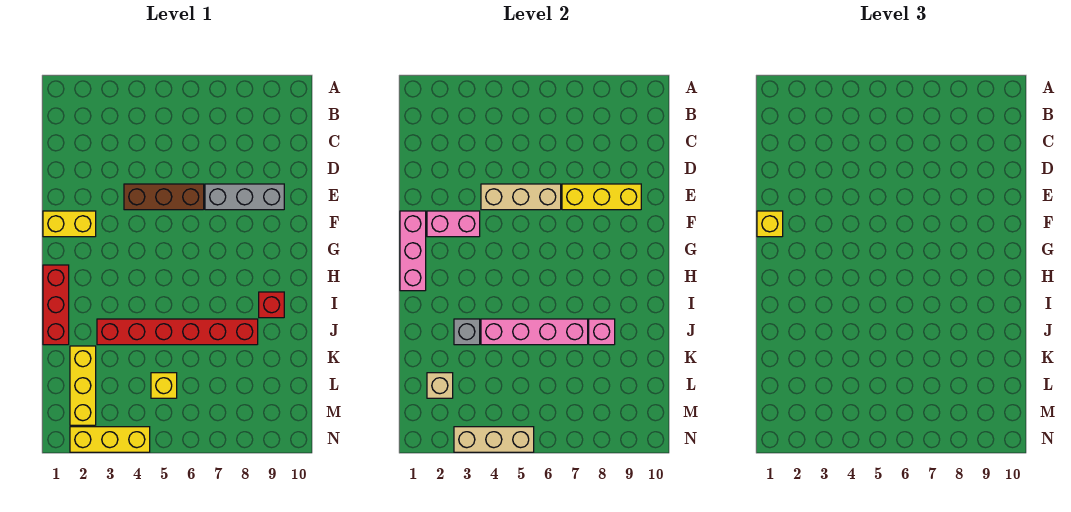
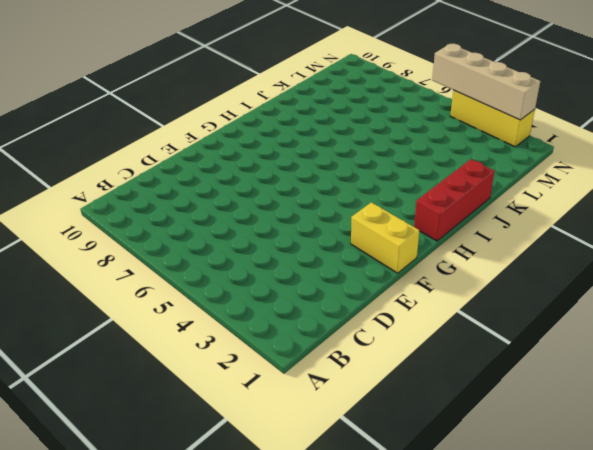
tan brick N2:N5 level 2 -> tan brick N3:N5 level 2
none -> brown brick E4:E6 level 1
none -> grey brick E7:E9 level 1
none -> red brick I9 level 1

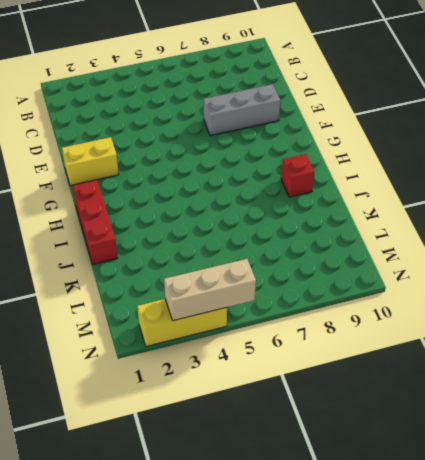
none -> brown brick E4:E6 level 1
none -> red brick J3:J8 level 1
none -> yellow brick K2:M2 level 1

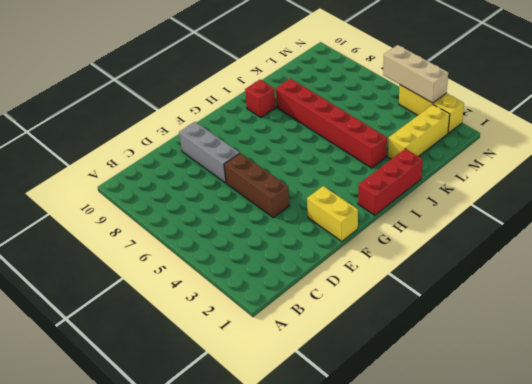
none -> yellow brick L5 level 1
none -> tan brick E4:E6 level 2
none -> yellow brick E7:E9 level 2

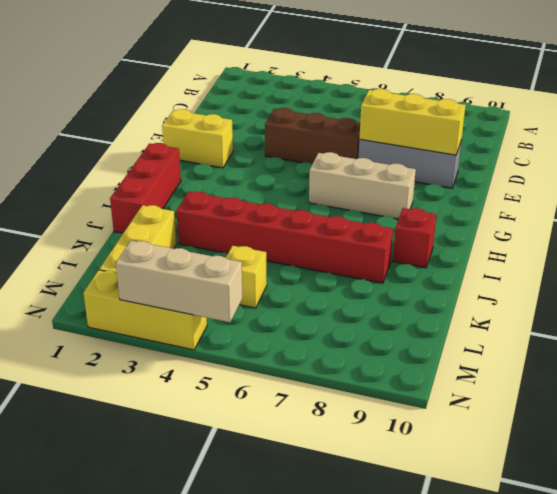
tan brick G6:G8 level 1 -> tan brick E4:E6 level 2
none -> pink brick F1:H1 level 2
none -> pink brick F2:F3 level 2
none -> grey brick J3 level 2

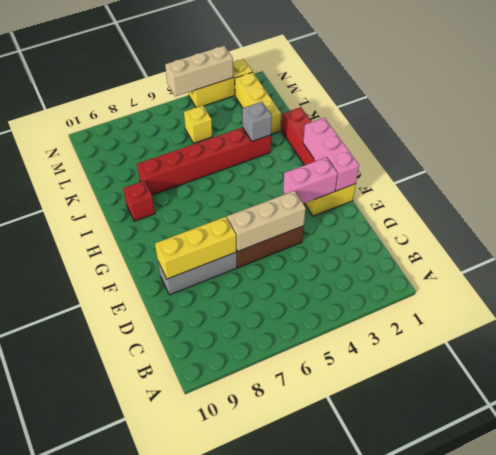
none -> pink brick J4:J7 level 2
none -> pink brick J8 level 2
none -> tan brick L2 level 2

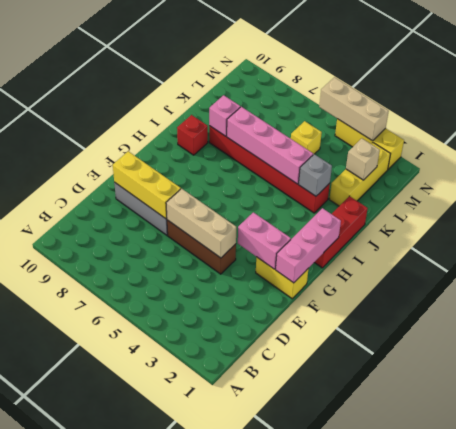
none -> yellow brick F1 level 3

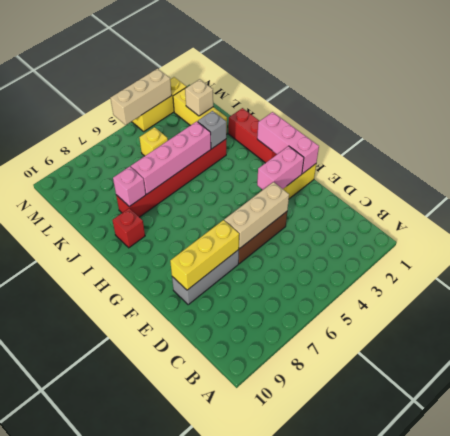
none -> yellow brick F1 level 3

